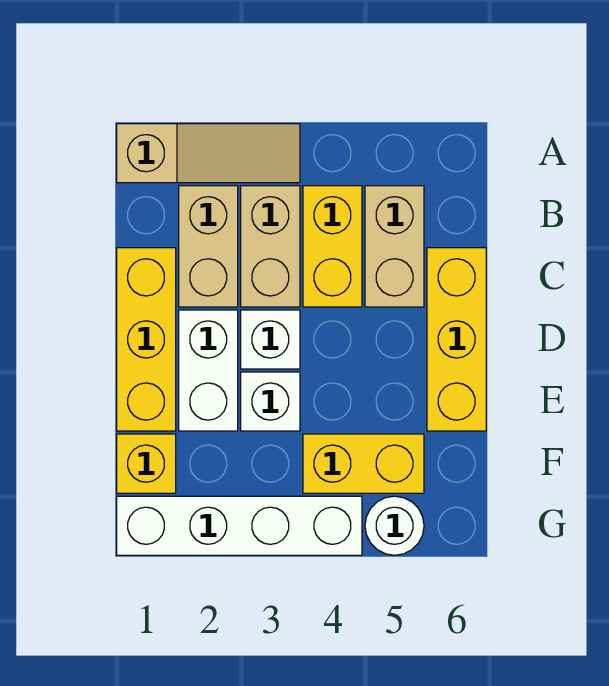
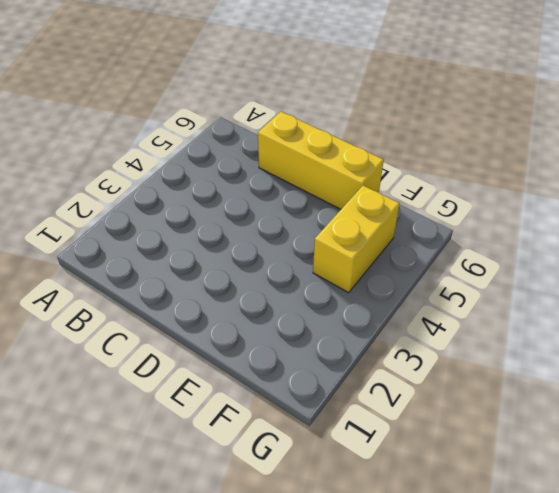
none -> tan slope A1:A3 level 1 top 1
none -> tan brick B2:C2 level 1
none -> tan brick B3:C3 level 1

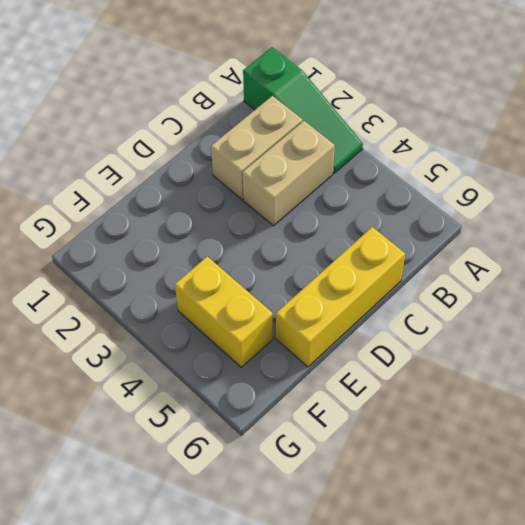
green slope A1:A3 level 1 top 1 -> tan slope A1:A3 level 1 top 1
none -> yellow brick B4:C4 level 1
none -> tan brick B5:C5 level 1
none -> yellow brick C1:E1 level 1

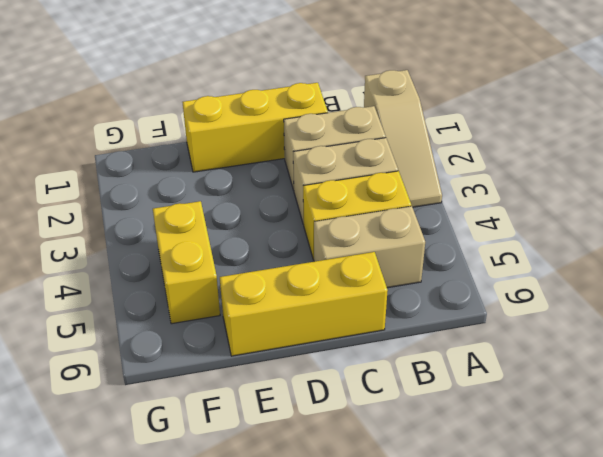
none -> white brick D2:E2 level 1
none -> white brick D3 level 1
none -> white brick E3 level 1

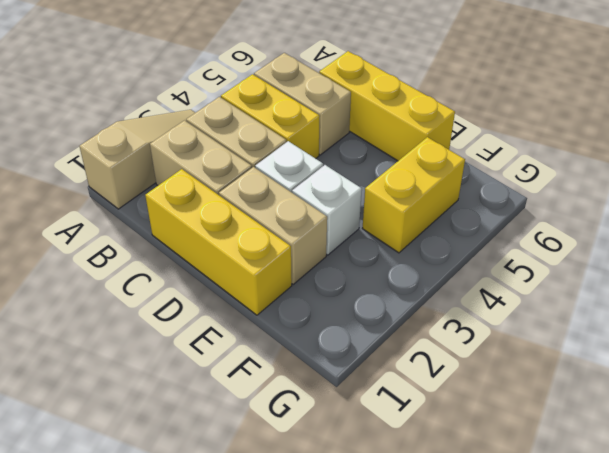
tan brick D2:E2 level 1 -> white brick D2:E2 level 1
none -> yellow brick F1 level 1
none -> white brick G1:G4 level 1
none -> white round brick G5 level 1

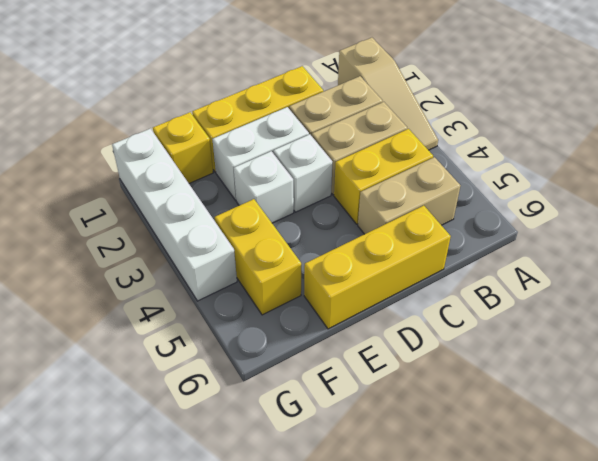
none -> white round brick G5 level 1

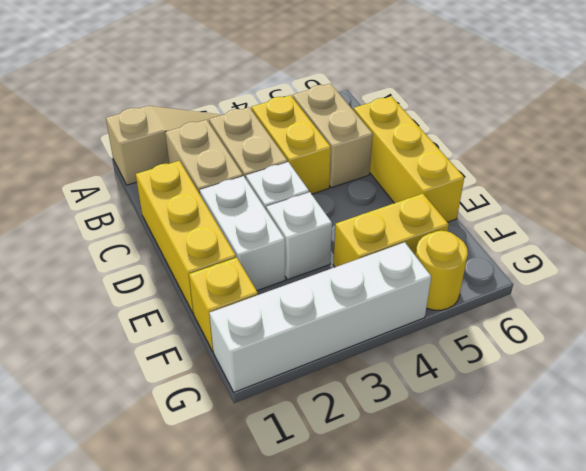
yellow round brick G5 level 1 -> white round brick G5 level 1

